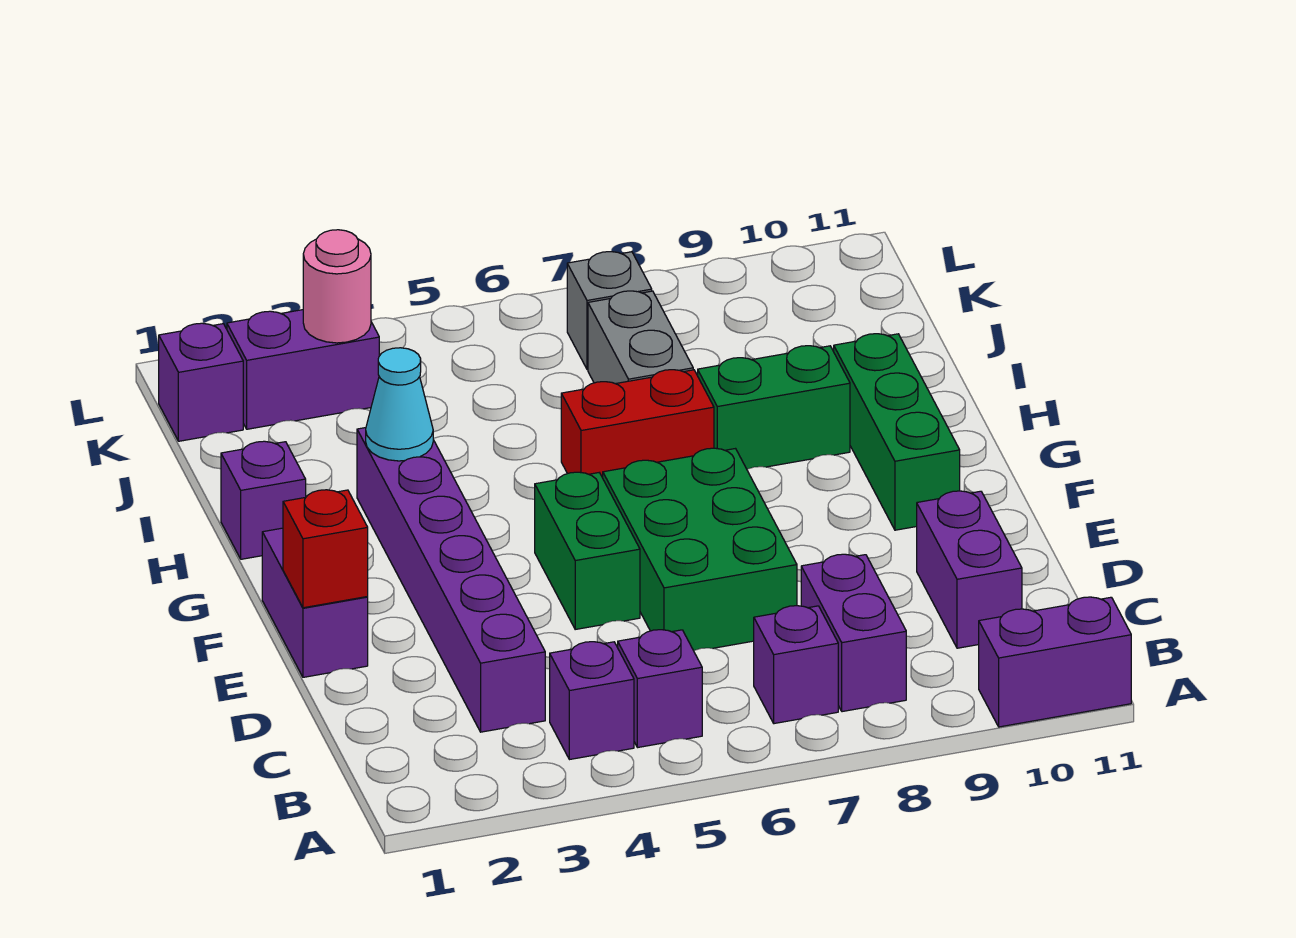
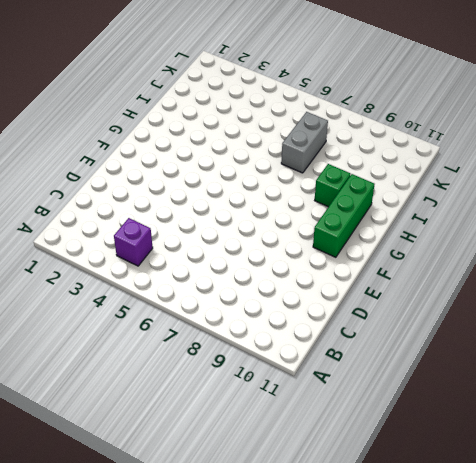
green brick H9 level 1 -> green brick H8:H9 level 1
none -> purple brick A10:A11 level 1
none -> purple brick B5 level 1
none -> purple brick B7 level 1

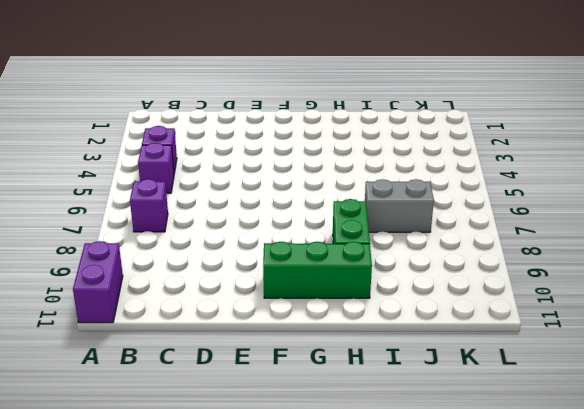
none -> purple brick B8:C8 level 1
none -> purple brick C3:H3 level 1
none -> purple brick C10:D10 level 1

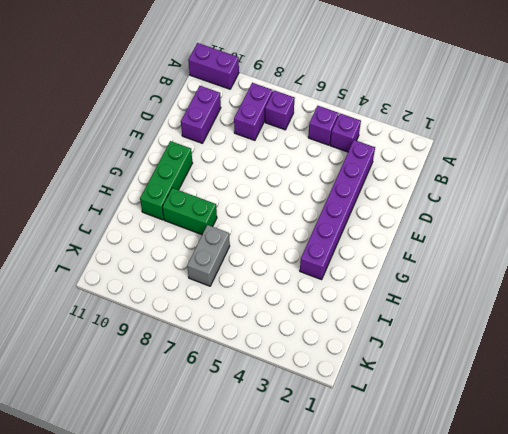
none -> green brick D6:F7 level 1
none -> purple brick E1:F1 level 1
none -> green brick E5:F5 level 1

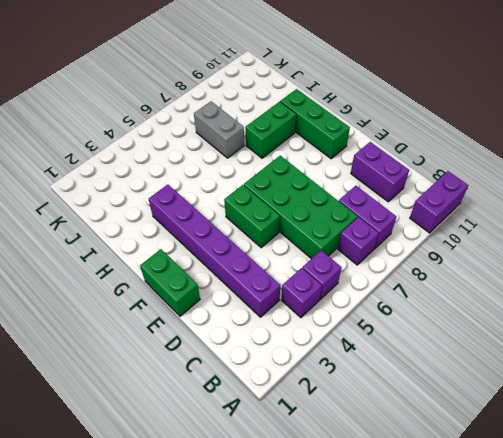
green brick C6:F7 level 1 -> green brick D6:F7 level 1
green brick E1:F1 level 1 -> purple brick E1:F1 level 1
none -> purple brick H1 level 1
none -> red brick H6:H7 level 1
none -> purple brick K1 level 1

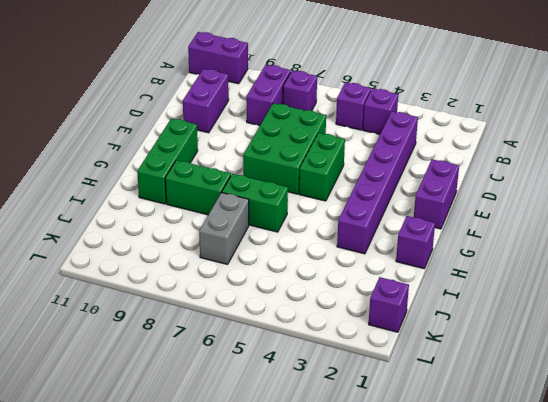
green brick H6:H7 level 1 -> red brick H6:H7 level 1
none -> purple brick K2:K3 level 1
none -> grey brick K7 level 1
none -> red brick E1 level 2

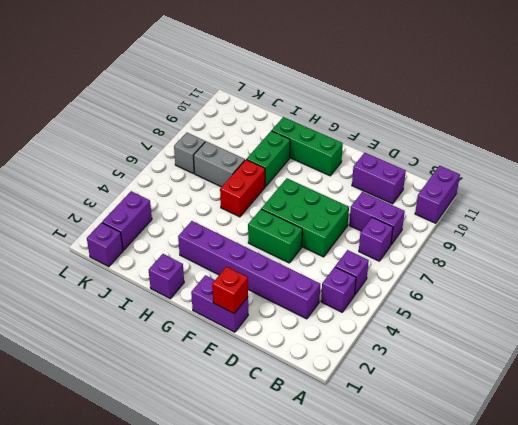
none -> cyan cone H3 level 2
none -> pink round brick K3 level 2

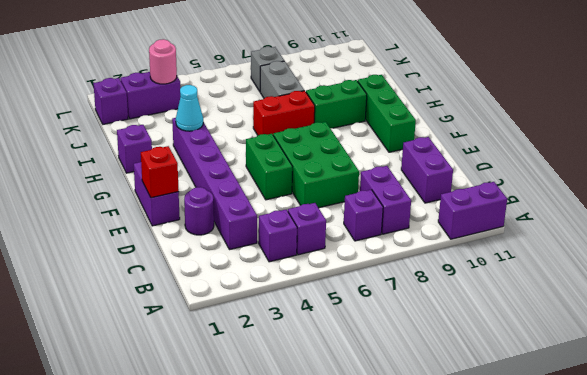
purple round brick D2 level 1 -> none

